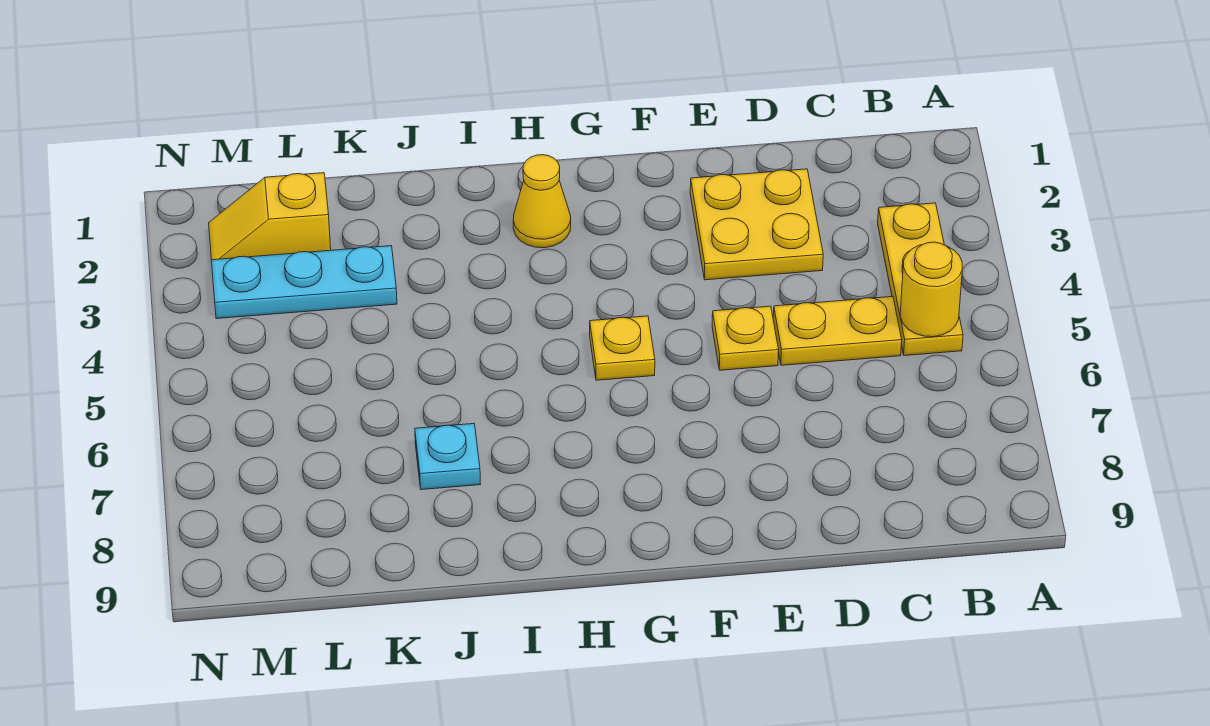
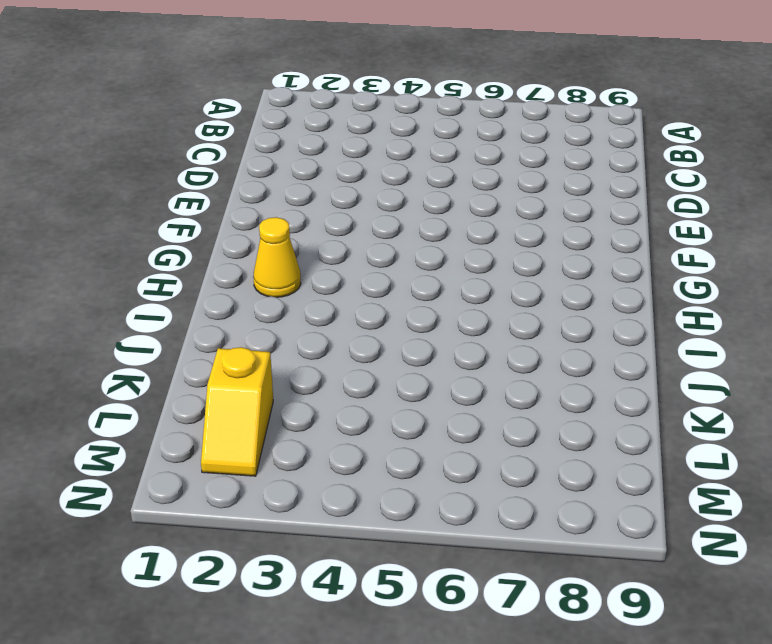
none -> yellow plate B3:B5 level 1
none -> yellow plate C5:D5 level 1

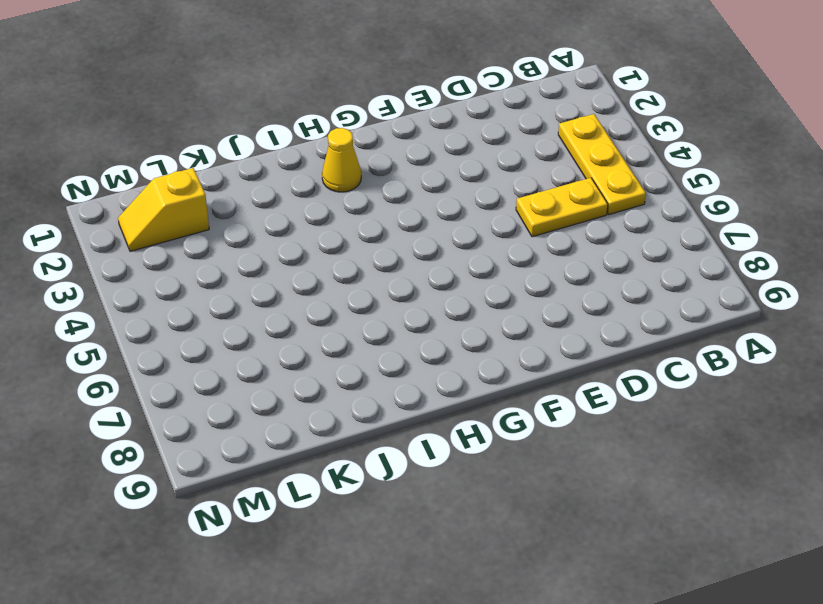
none -> yellow plate D2:E3 level 1
none -> yellow plate E5 level 1

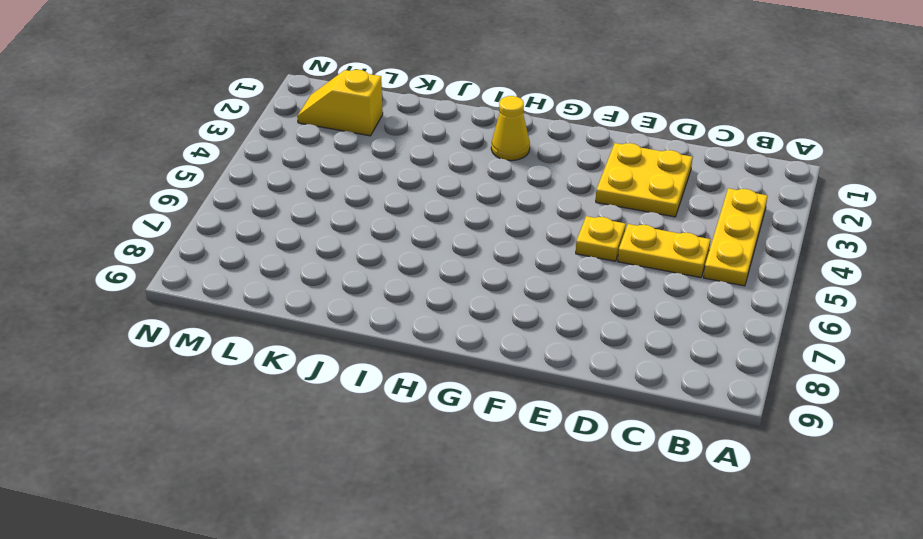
none -> yellow plate G5 level 1
none -> cyan plate J7 level 1

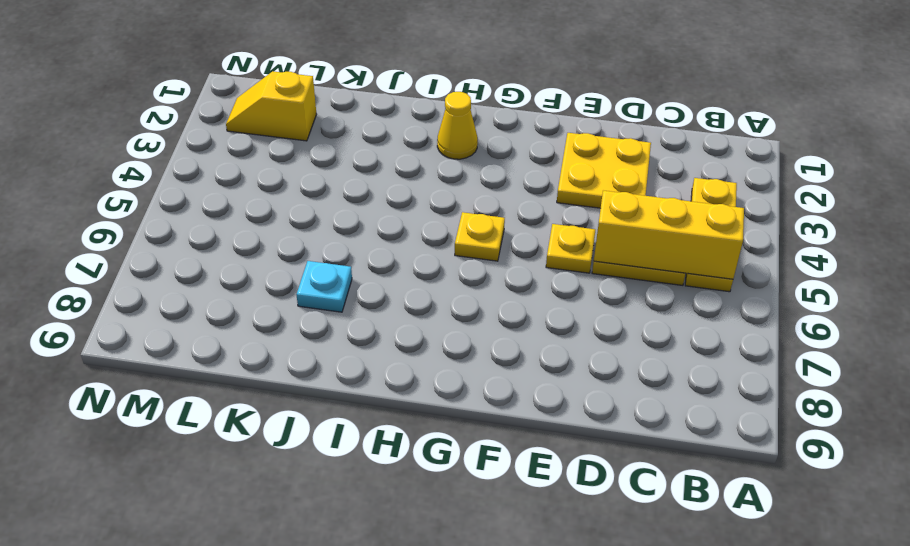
yellow brick B5:D5 level 2 -> yellow round brick B5 level 2
none -> cyan plate K3:M3 level 1

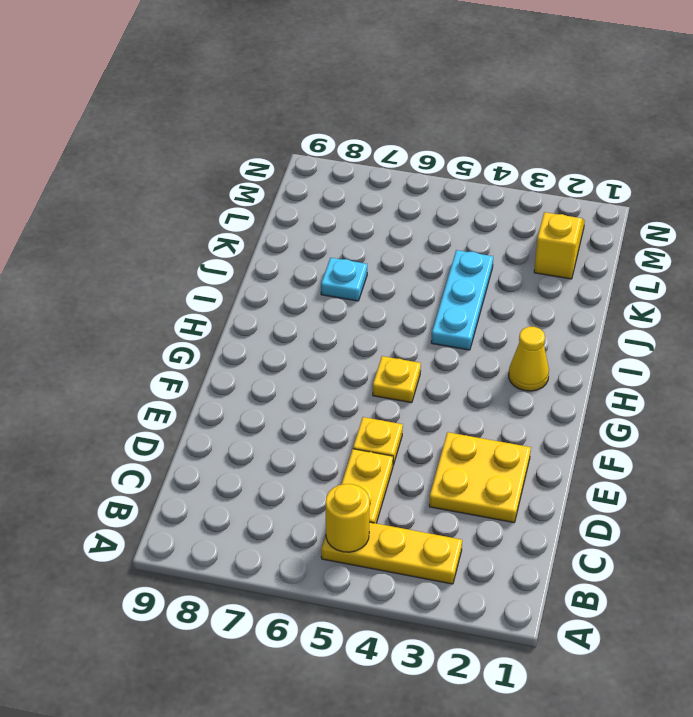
cyan plate I4:K4 level 1 -> cyan plate K3:M3 level 1

